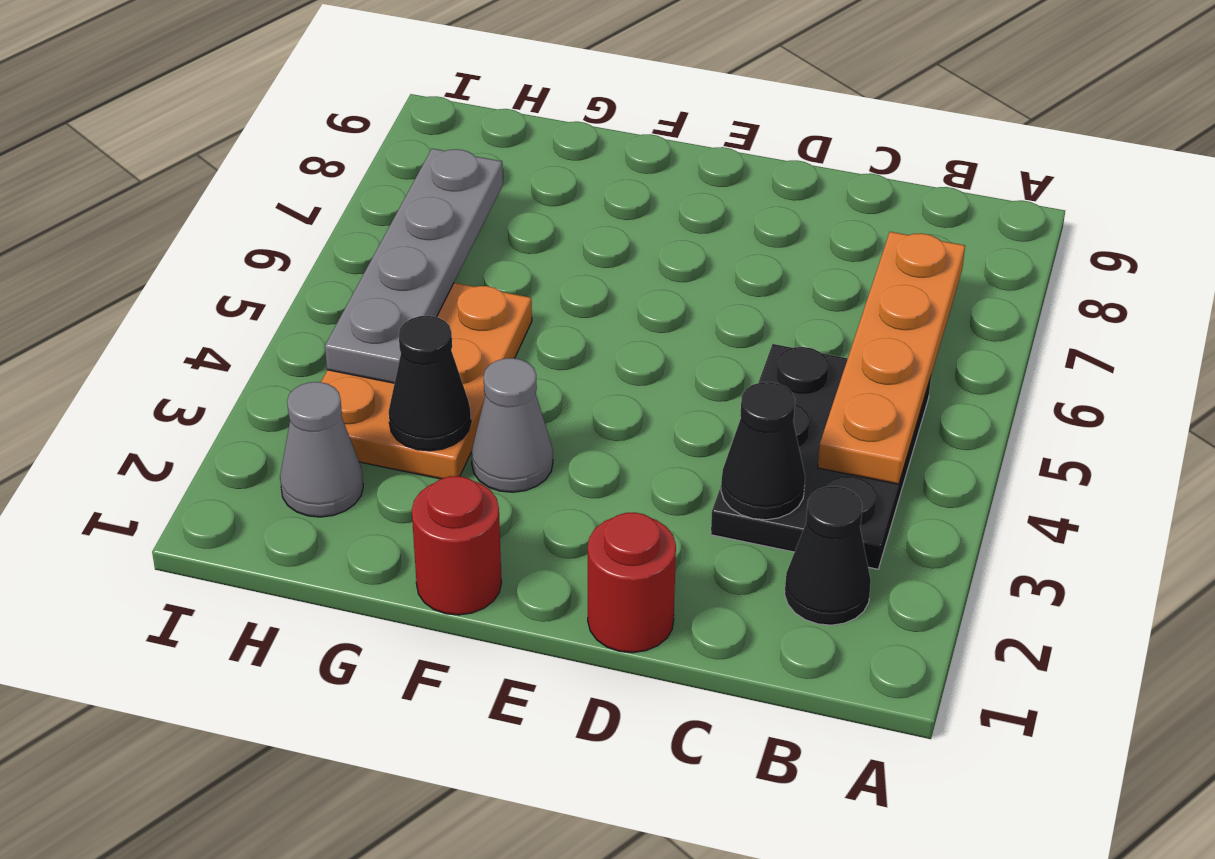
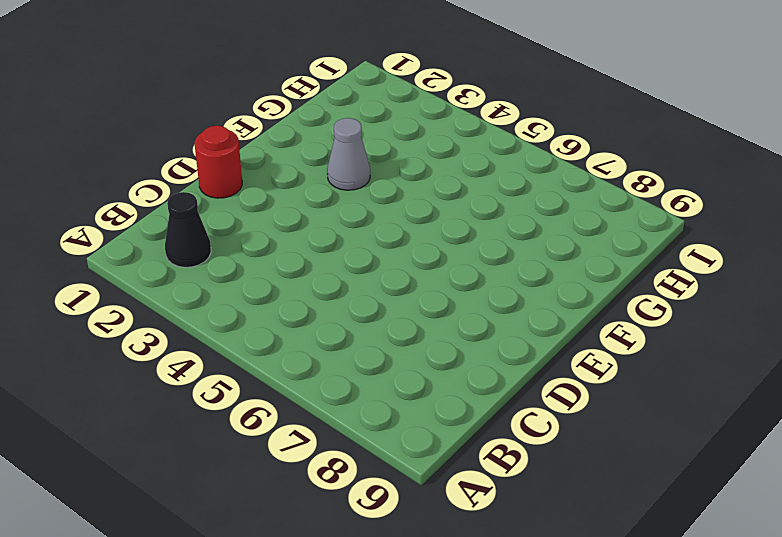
none -> black plate B3:C5 level 1
none -> red round brick F1 level 1

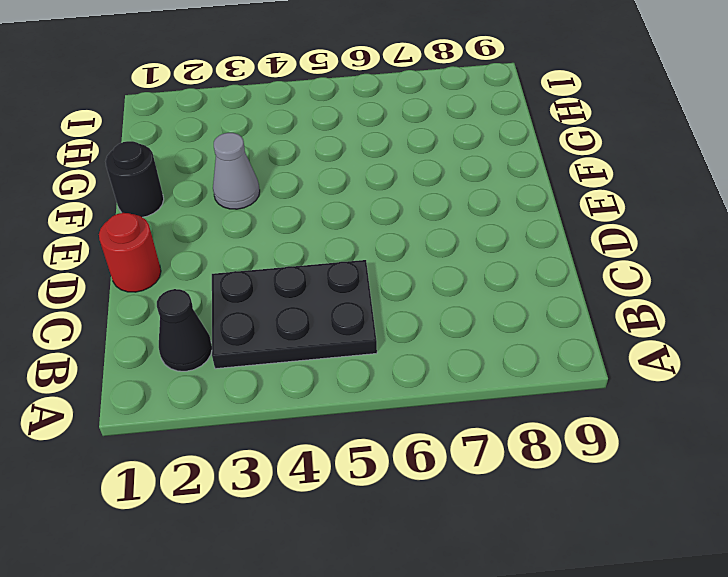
black round brick F1 level 1 -> red round brick F1 level 1
none -> orange plate G3:H5 level 1
none -> grey cone H2 level 1

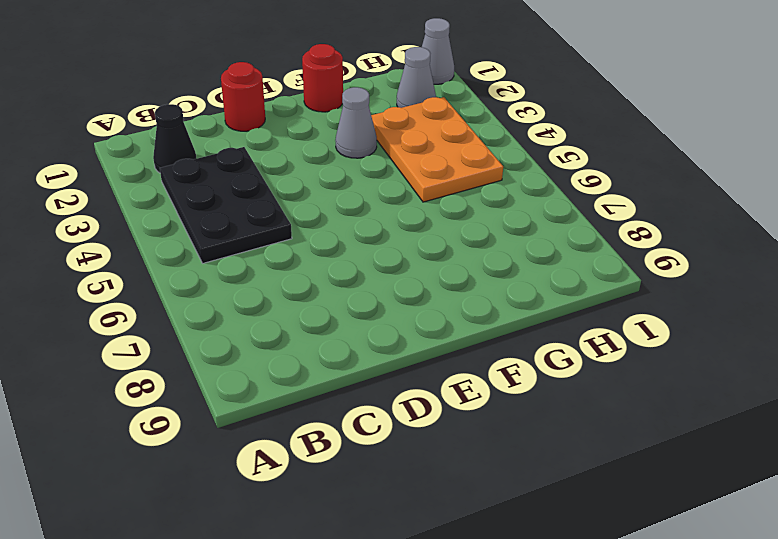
grey cone I1 level 1 -> none
none -> orange plate B4:B7 level 2
none -> black cone C3 level 2

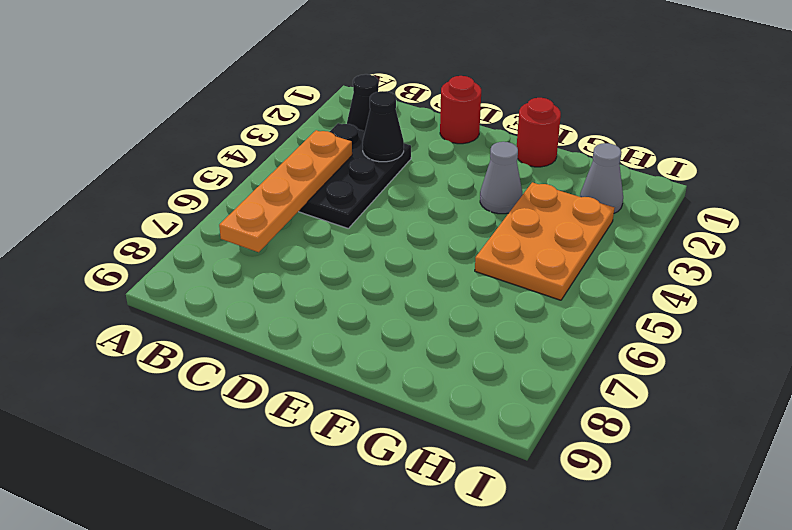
none -> black cone G3 level 2
none -> grey plate H4:H7 level 2

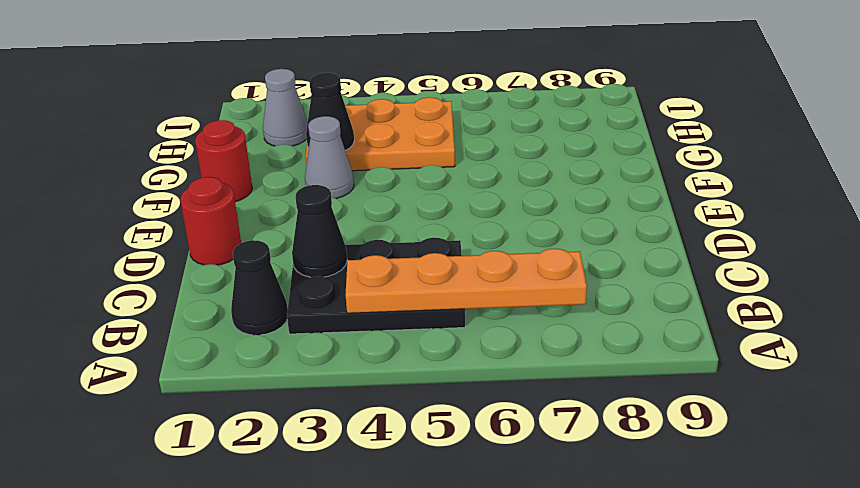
none -> grey plate H4:H7 level 2

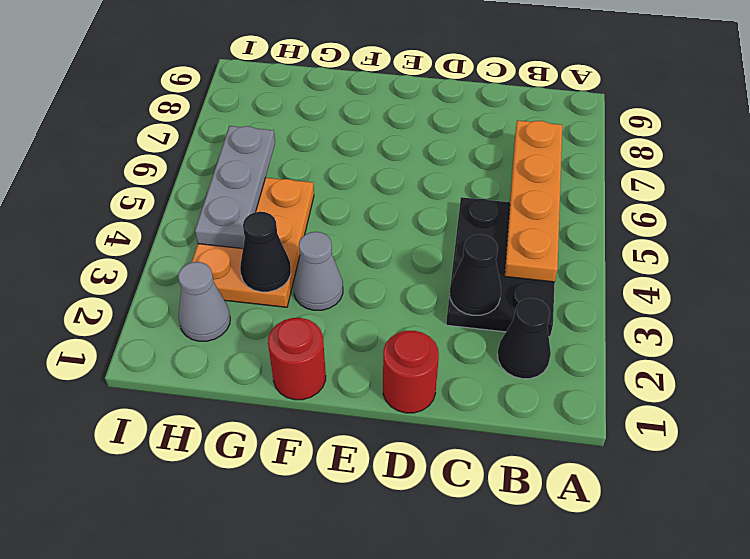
grey plate H4:H6 level 2 -> grey plate H4:H7 level 2

